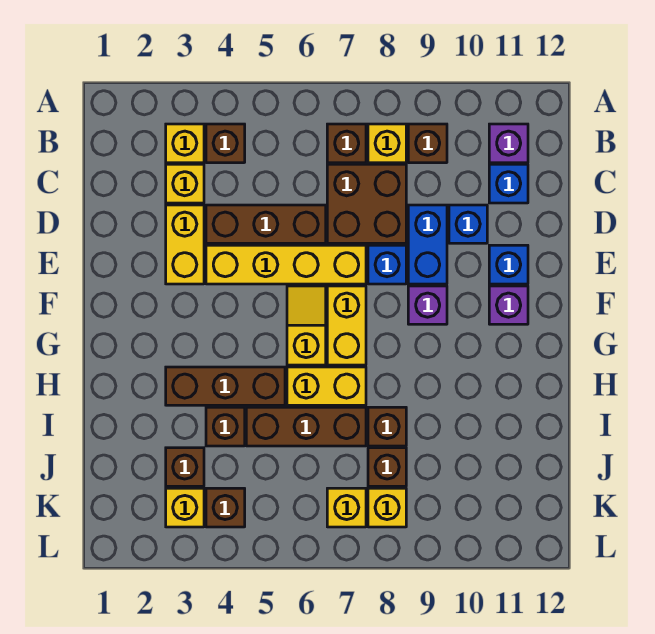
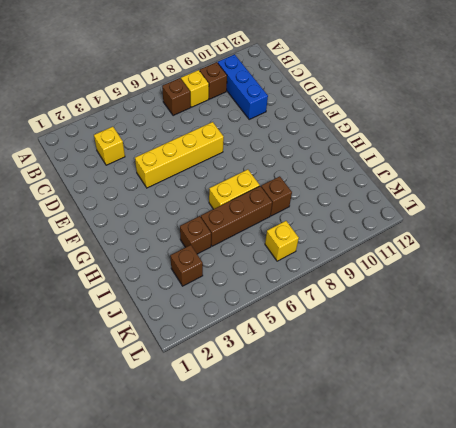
blue brick B10:D10 level 1 -> blue brick D10 level 1
none -> yellow brick B3 level 1
none -> brown brick B4 level 1
none -> purple brick B11 level 1
none -> brown brick C7:D8 level 1

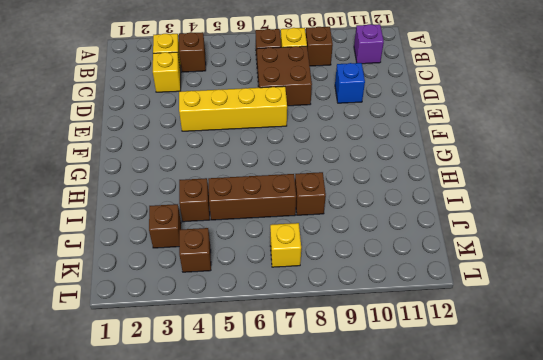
none -> blue brick C11 level 1
none -> yellow brick D3:E3 level 1
none -> brown brick D4:D6 level 1
none -> blue brick D9:E9 level 1

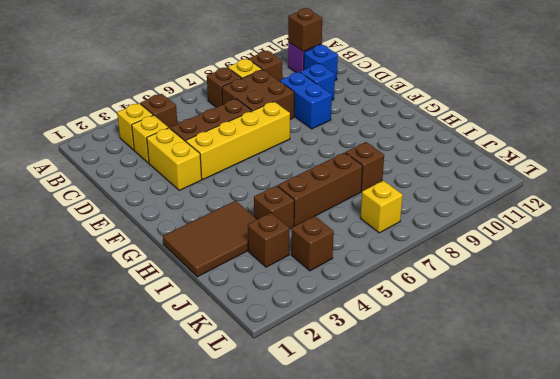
brown brick B11 level 2 -> brown brick J8 level 1
brown tile H1:I3 level 1 -> brown brick H3:H5 level 1
none -> blue brick E8 level 1
none -> blue brick E11 level 1
none -> yellow slope F6:G6 level 1 top G
none -> yellow brick F7:G7 level 1

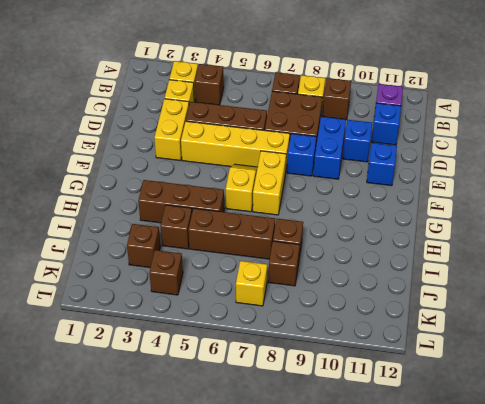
none -> purple brick F9 level 1
none -> purple brick F11 level 1
none -> yellow brick H6:H7 level 1
none -> yellow brick K3 level 1

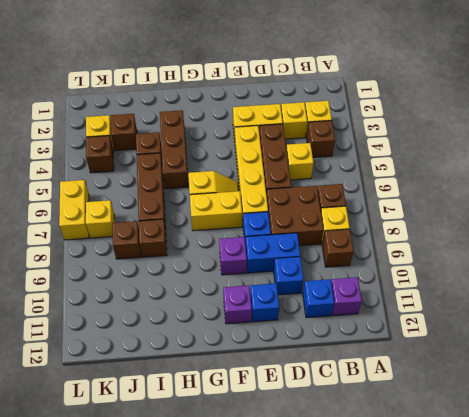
yellow brick C5 level 1 -> yellow brick K8 level 1
yellow brick L6:L7 level 1 -> yellow brick H6:H7 level 1

